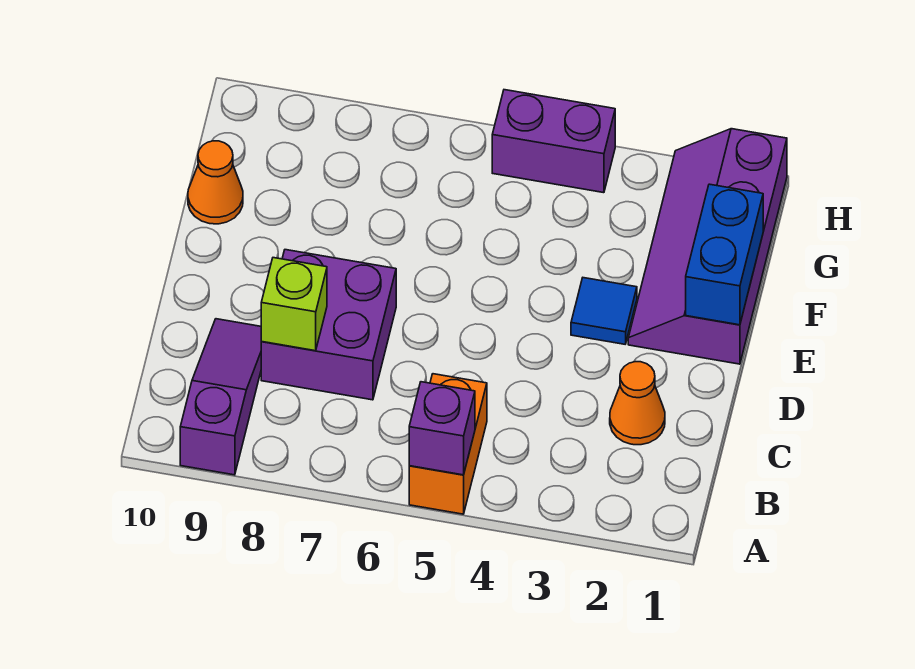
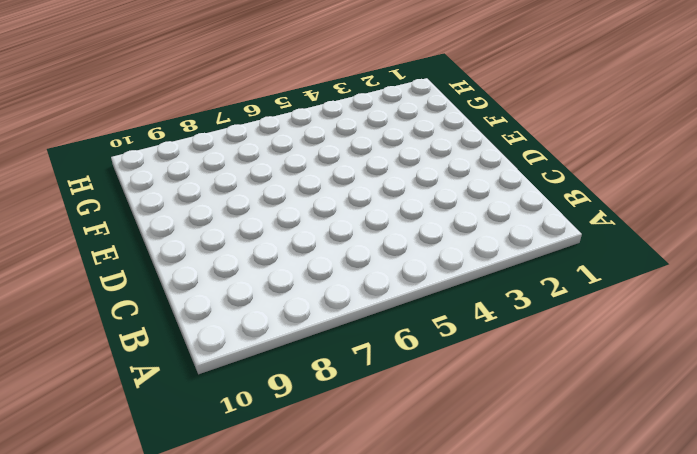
none -> orange brick A5:B5 level 1
none -> purple slope A9:C9 level 1 top A

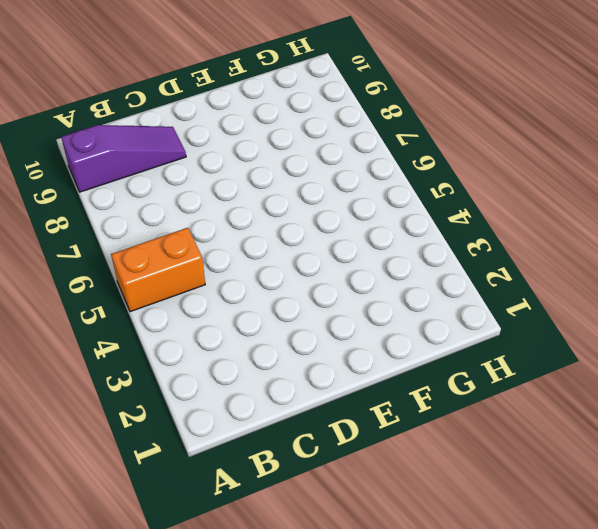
none -> orange cone C2 level 1
none -> purple brick C7:D8 level 1

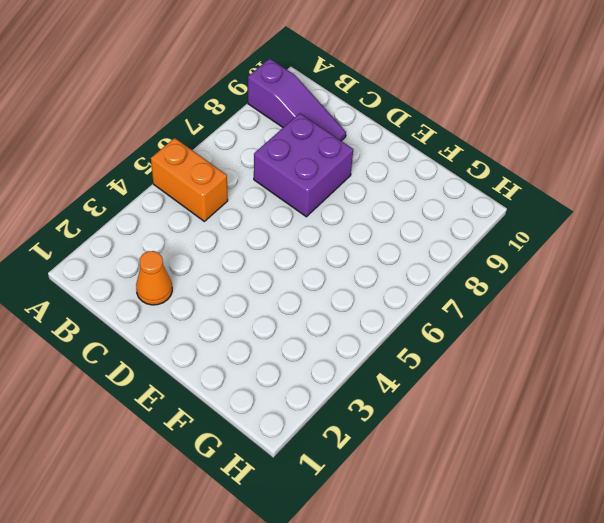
none -> purple slope E1:H2 level 1 top 1
none -> blue tile E3 level 1

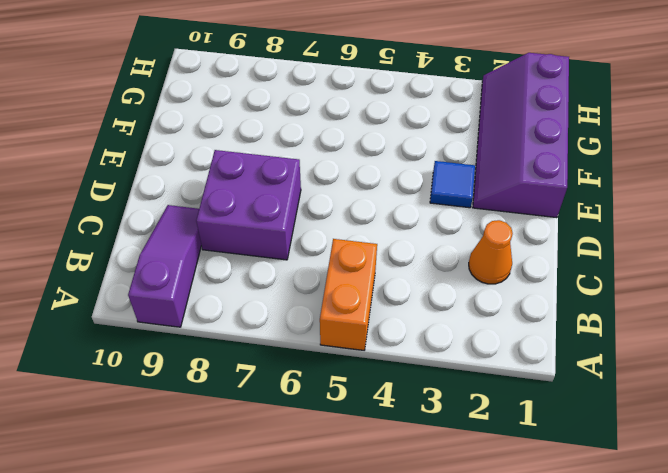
none -> orange cone F10 level 1
none -> purple brick H4:H5 level 1

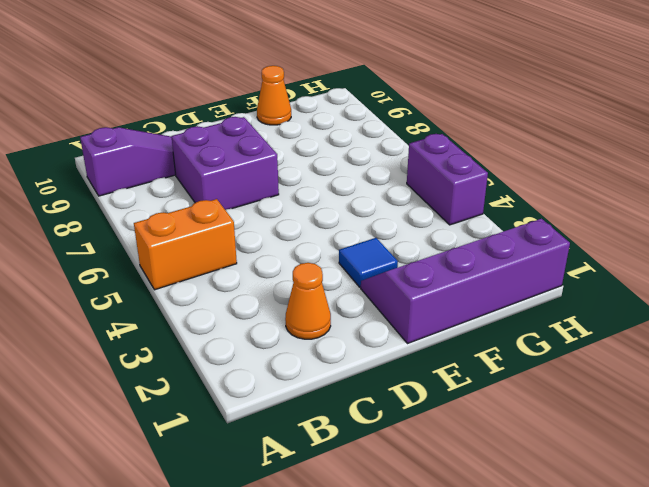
none -> purple brick A5 level 2
none -> lime brick C8 level 2

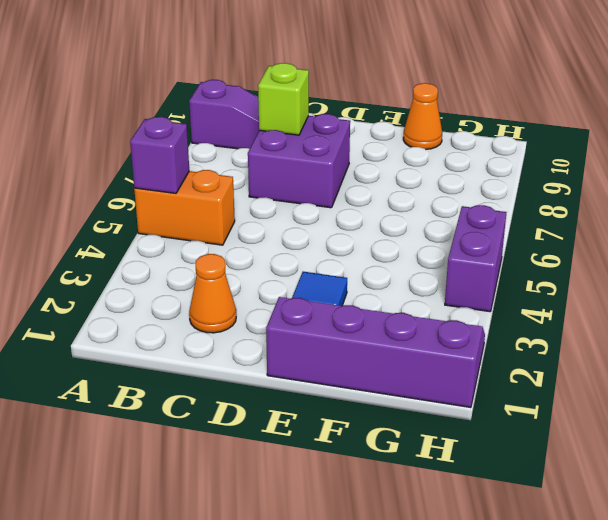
none -> blue brick E1:F1 level 2

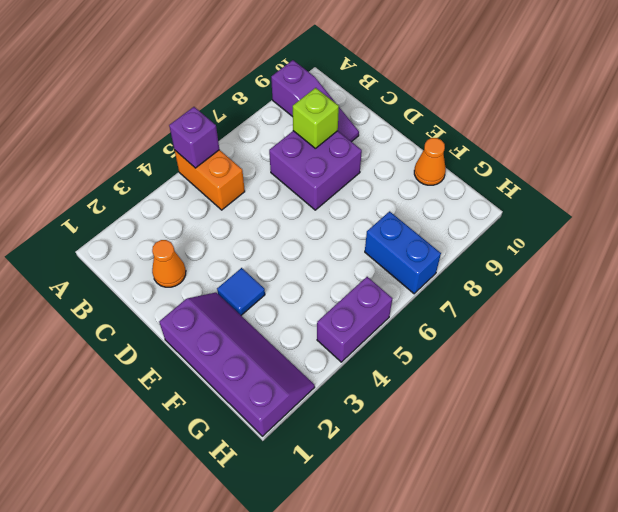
blue brick G7:H7 level 1 -> blue brick E1:F1 level 2

